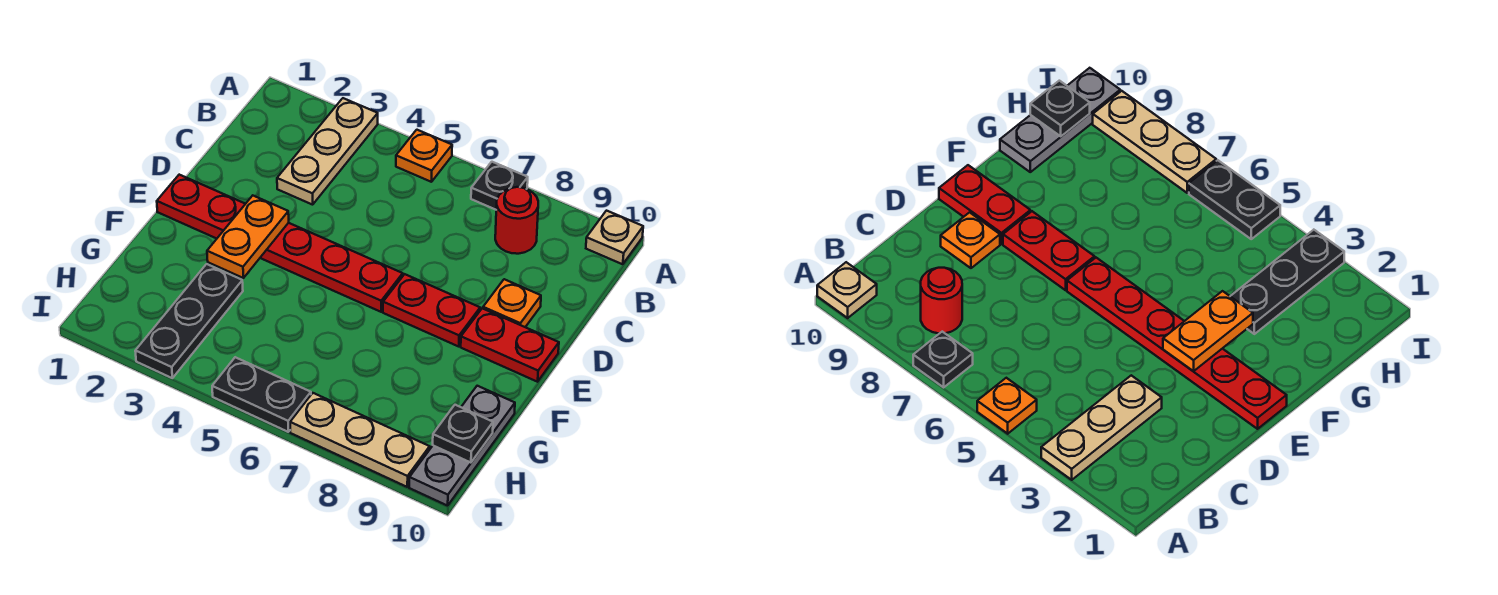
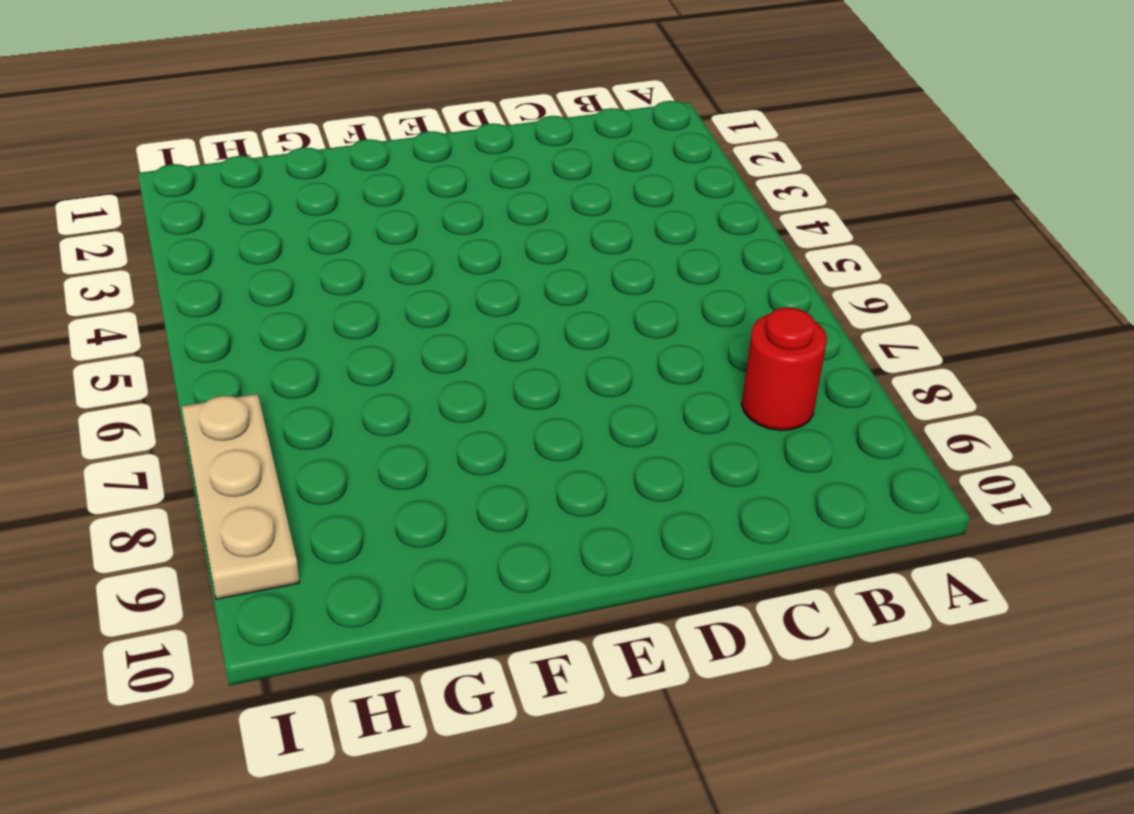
none -> tan plate A3:C3 level 1
none -> orange plate A5 level 1
none -> black plate A7 level 1

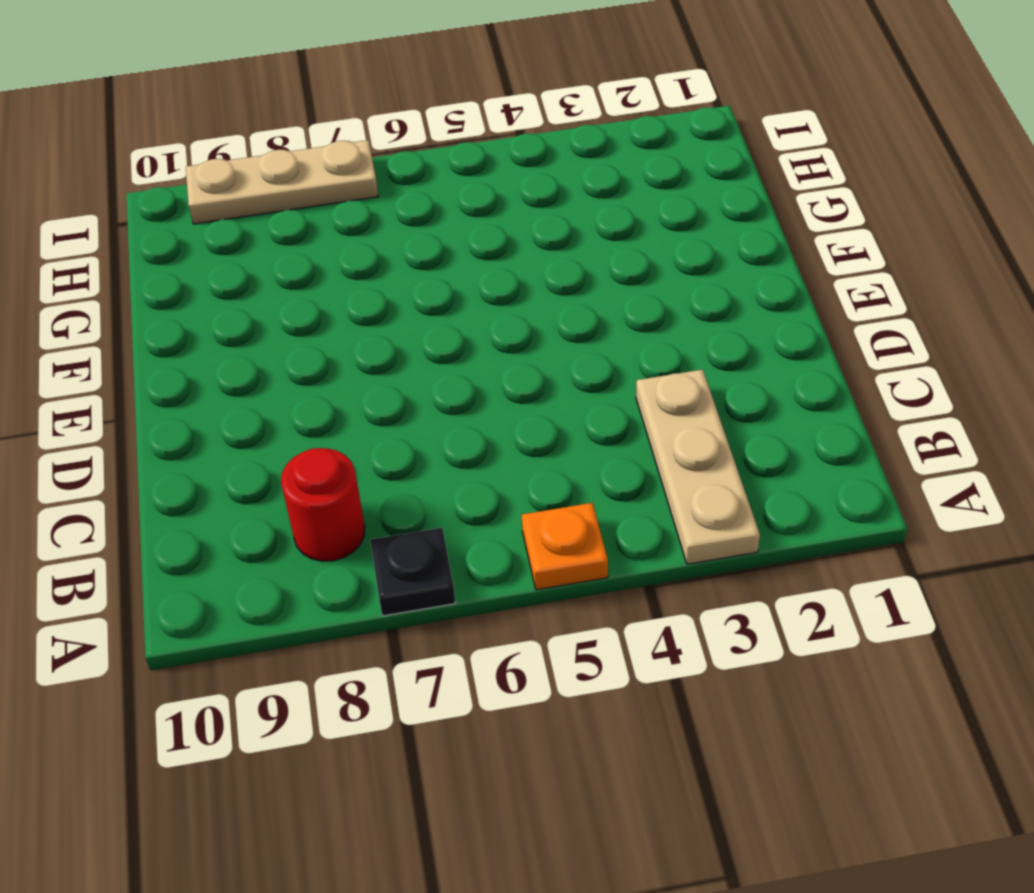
none -> tan plate A10 level 1
none -> orange plate D9 level 1
none -> red plate E1:E6 level 1

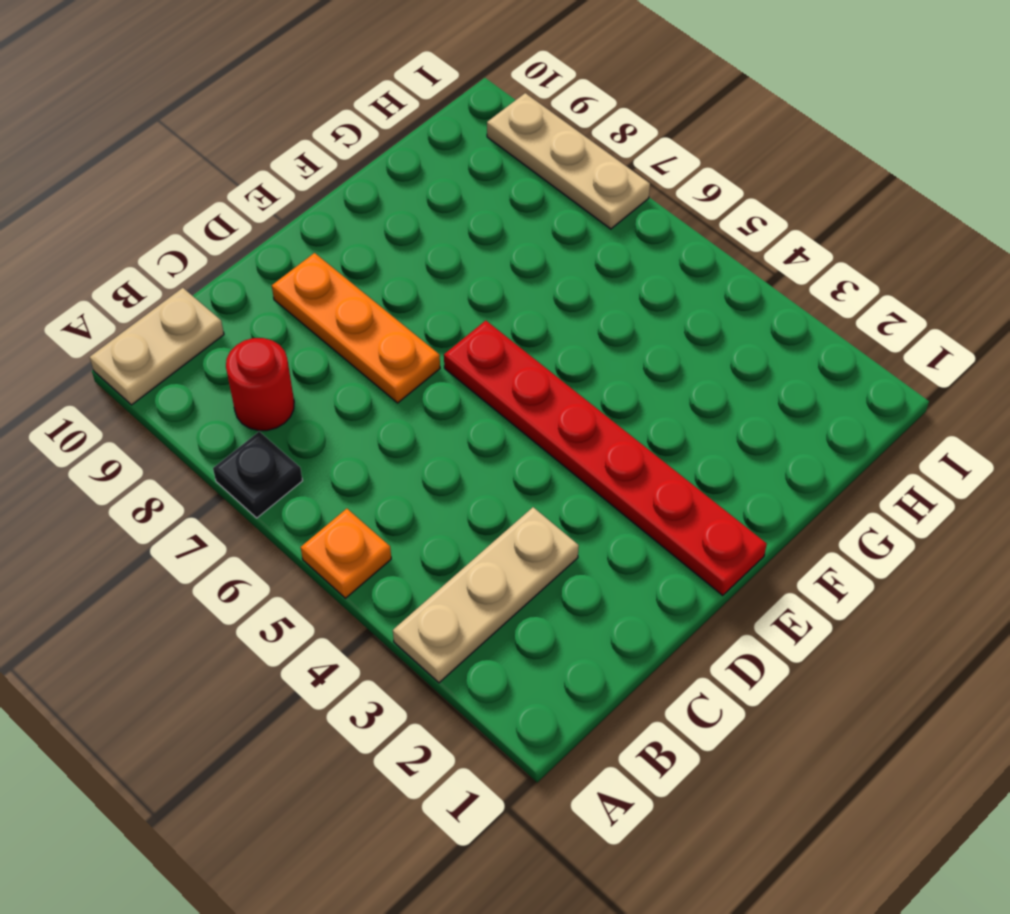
tan plate A10:B10 level 1 -> tan plate A10 level 1
orange plate D7:D9 level 1 -> orange plate D9 level 1
none -> red plate E7:E8 level 1
none -> red plate E9:E10 level 1
none -> black plate G3:I3 level 1

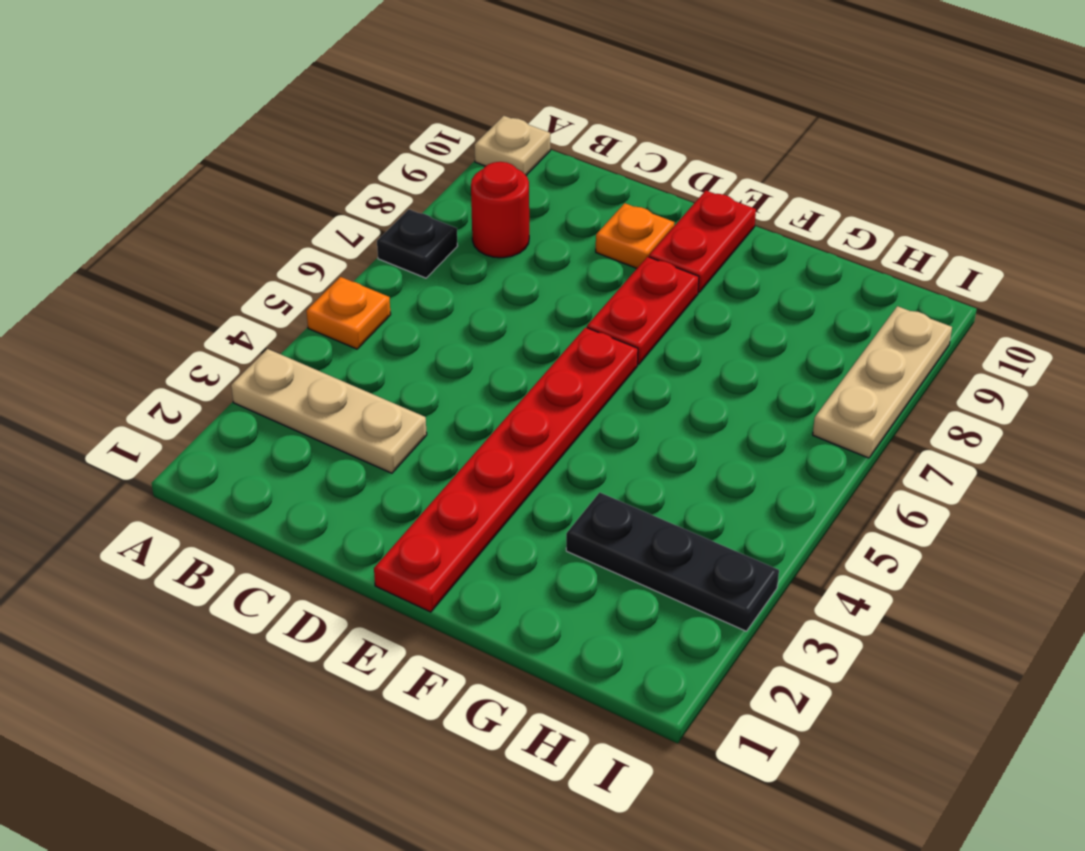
none -> grey plate G10:I10 level 1
none -> black plate I5:I6 level 1
none -> orange plate E3:F3 level 2

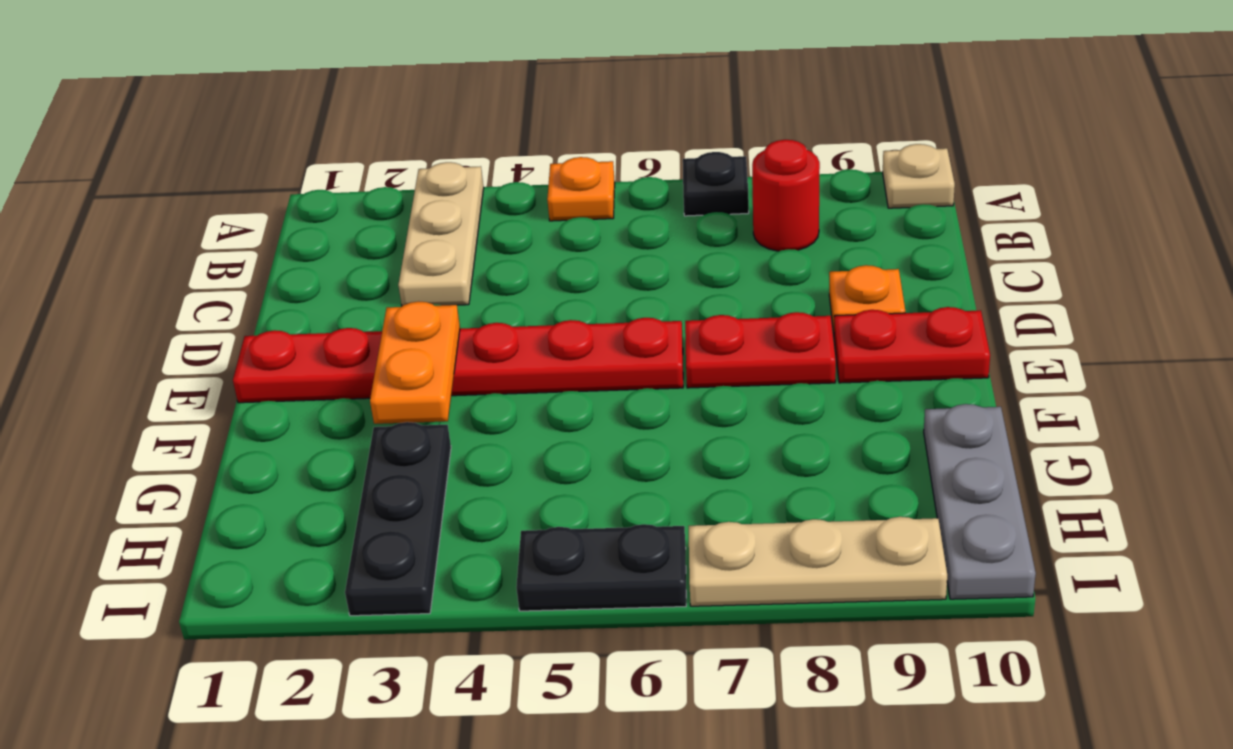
none -> black plate H10 level 2

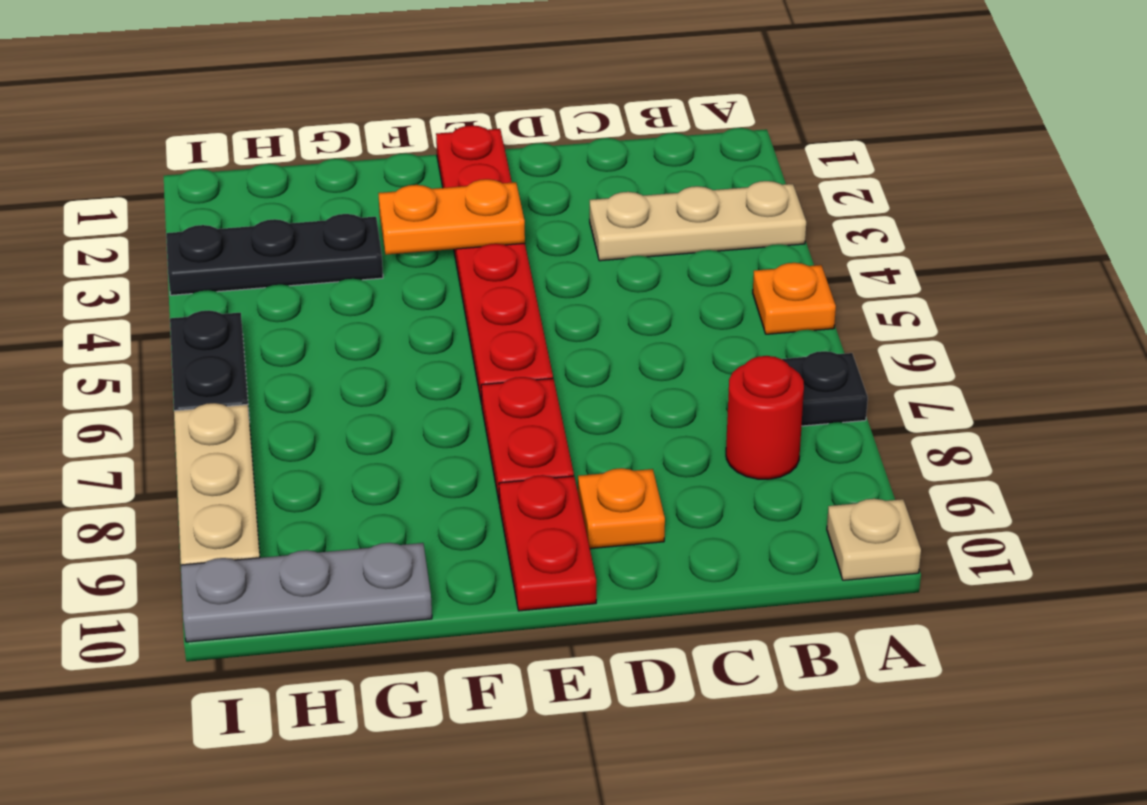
none -> black plate H10 level 2

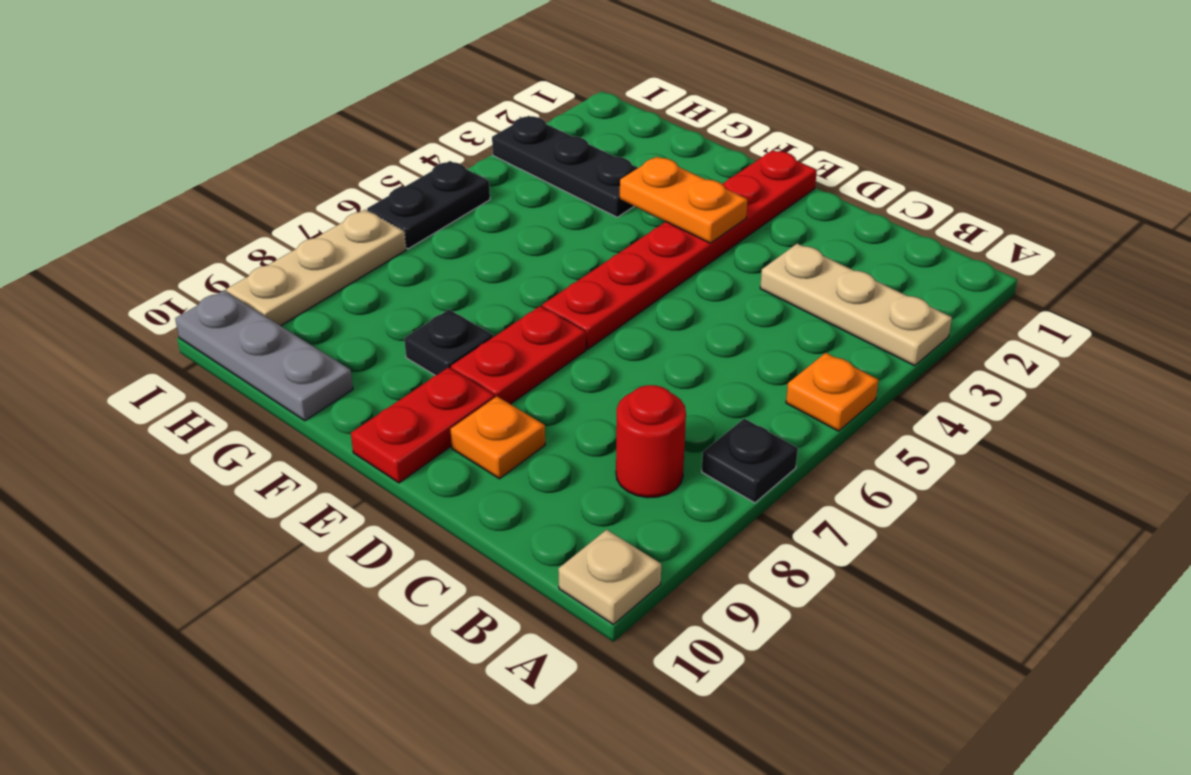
black plate F8 level 1 -> black plate H10 level 2

